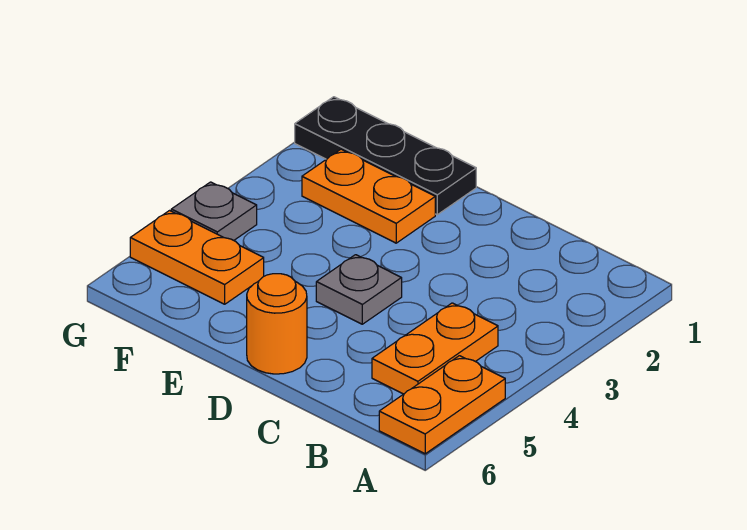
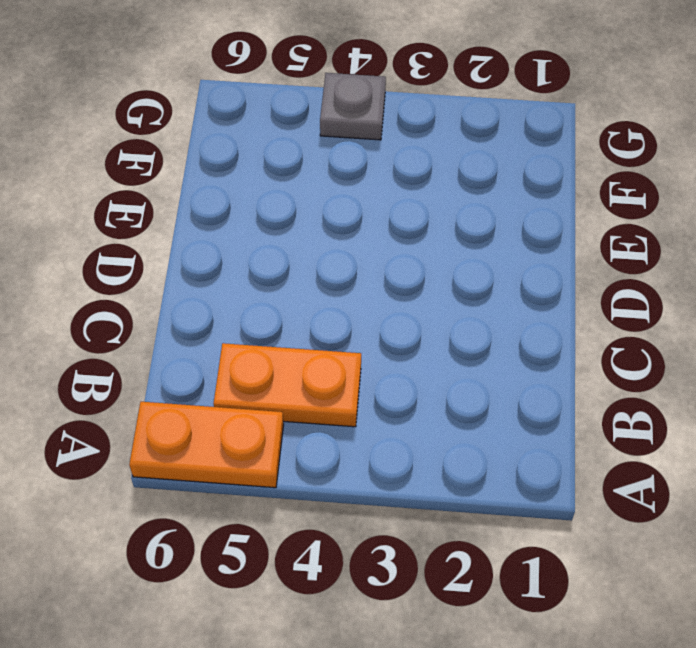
none -> grey plate D4 level 1
none -> orange round brick D6 level 1

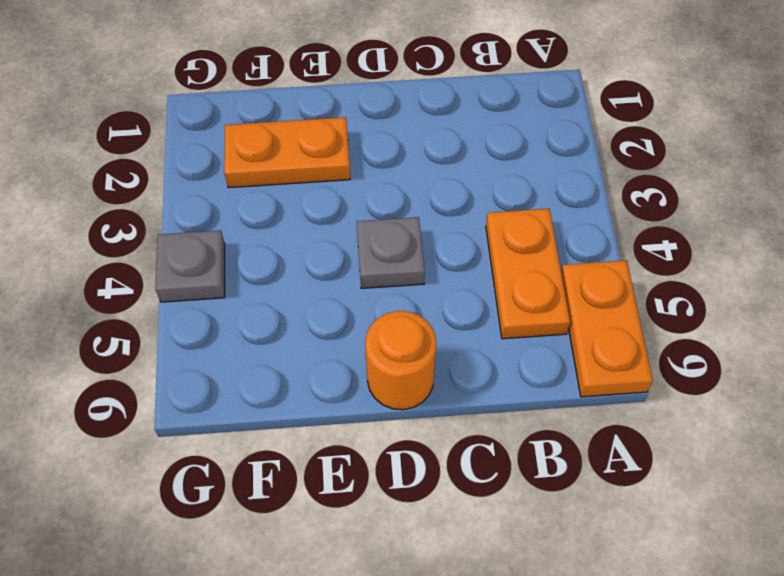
none -> black plate E1:G1 level 1
none -> orange plate F5:G5 level 1

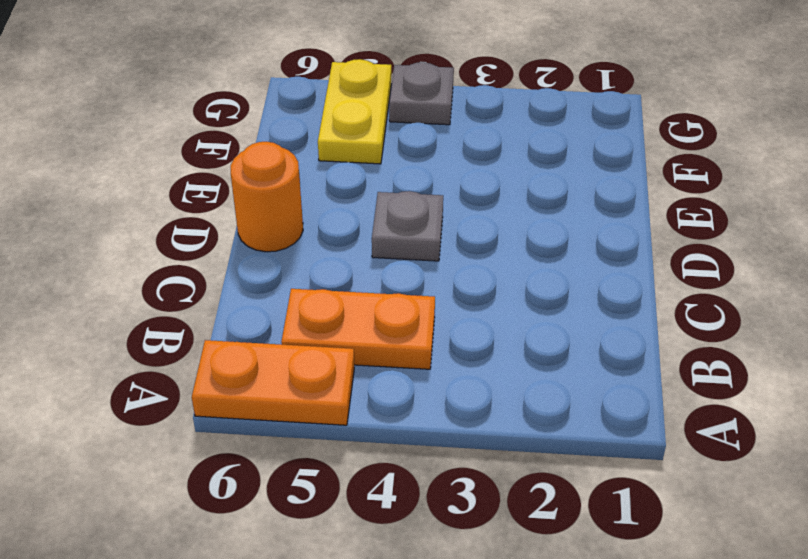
yellow plate F5:G5 level 1 -> orange plate F5:G5 level 1
none -> black plate E1:G1 level 1
none -> orange plate E2:F2 level 1

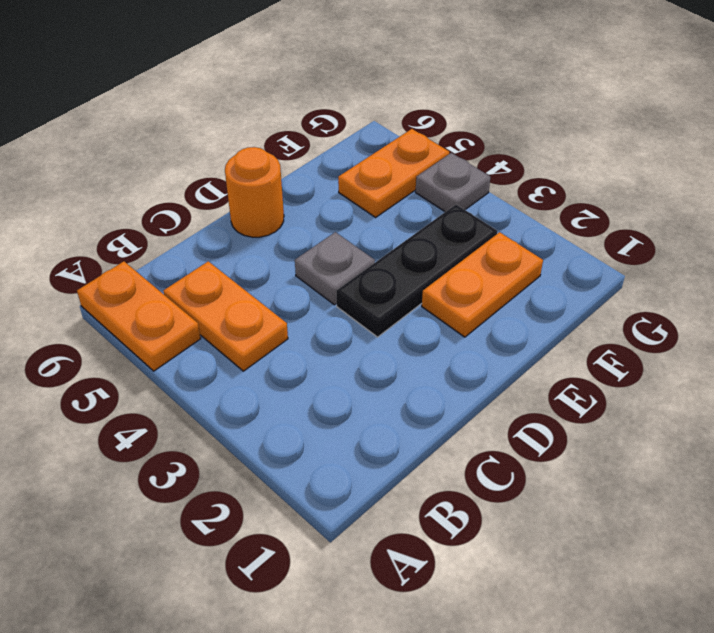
black plate D3:F3 level 1 -> black plate E1:G1 level 1

